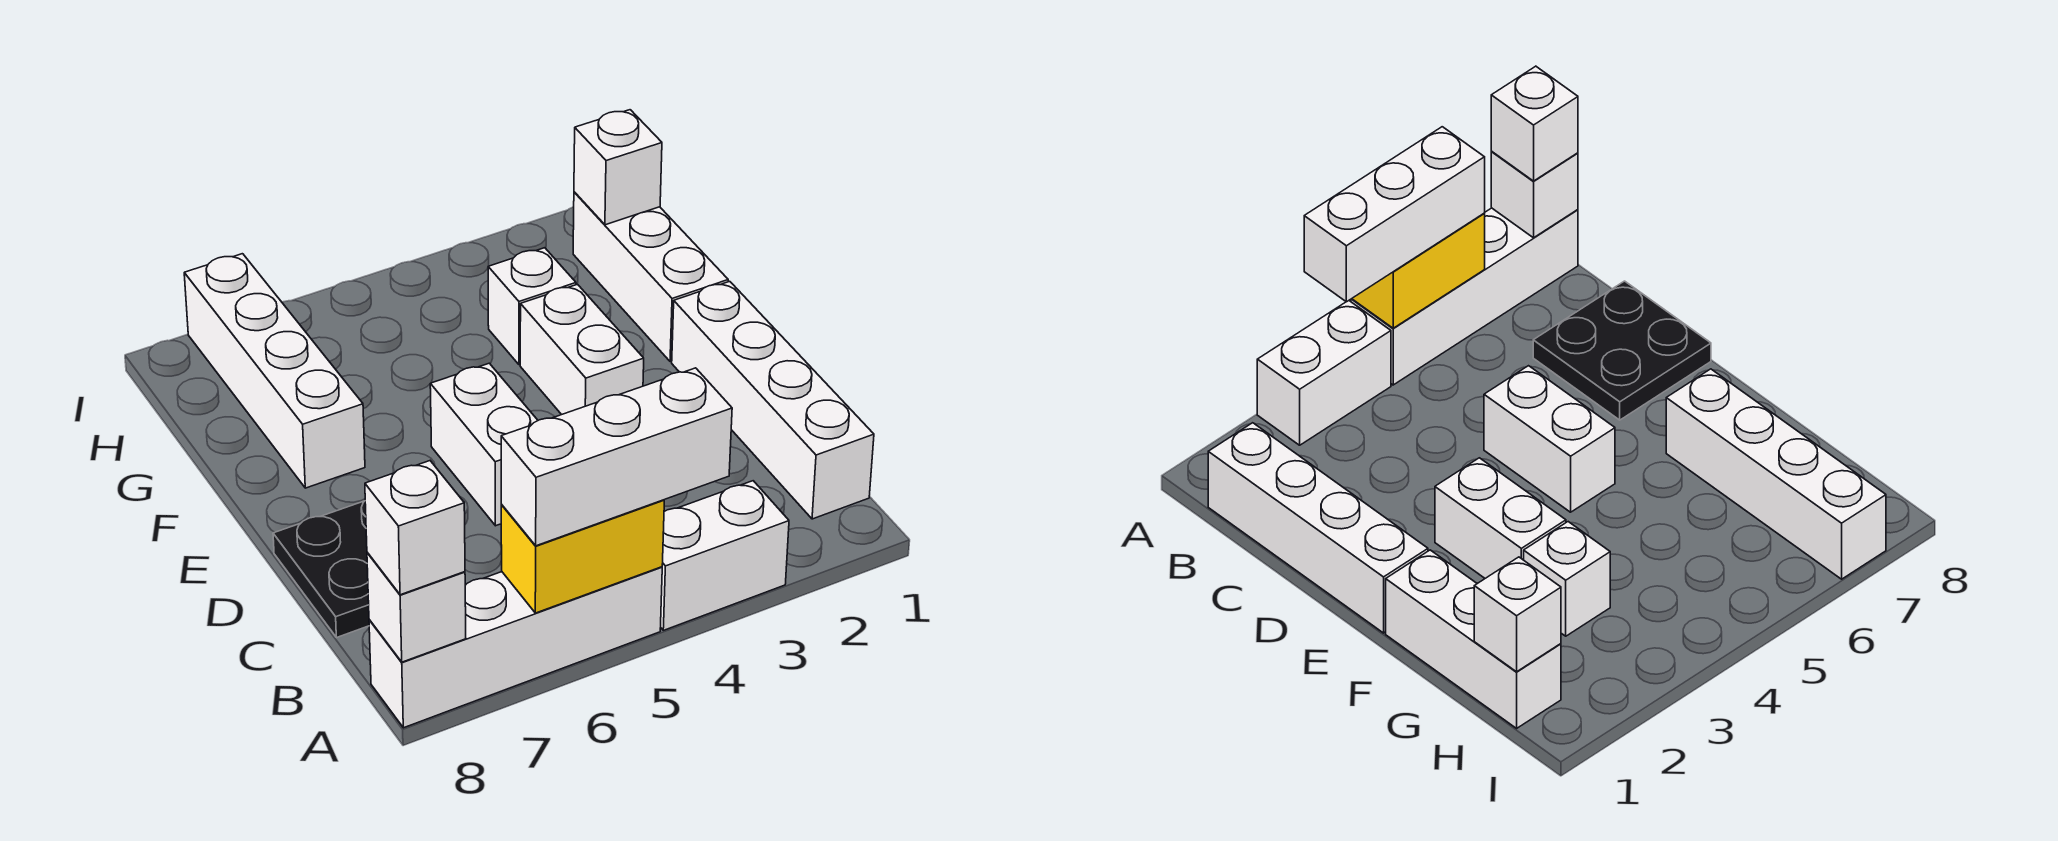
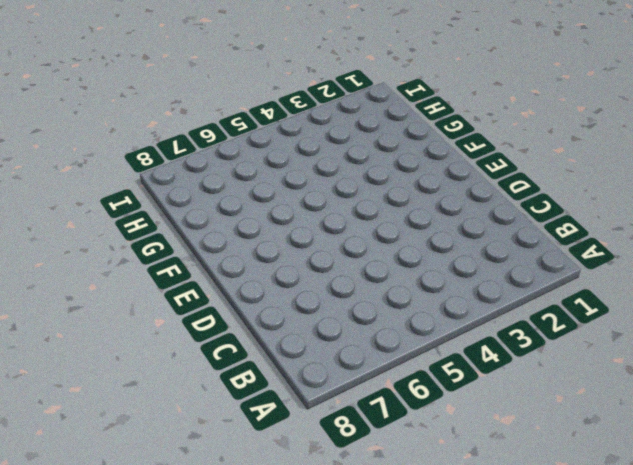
none -> white brick A3:A4 level 1
none -> white brick A5:A8 level 1
none -> white brick B1:E1 level 1

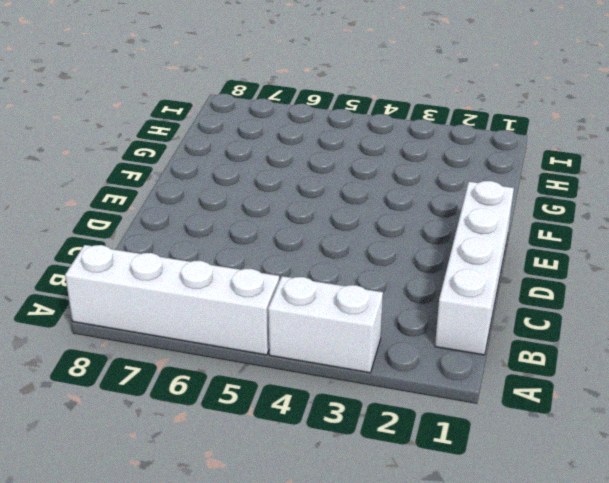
none -> black plate C7:D8 level 1
none -> white brick D5:E5 level 1
none -> white brick E3:F3 level 1

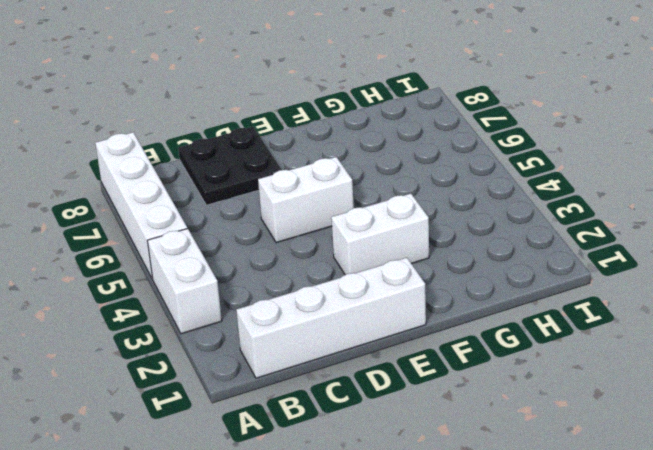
none -> white brick F1:H1 level 1
none -> white brick F7:I7 level 1
none -> white brick G3 level 1

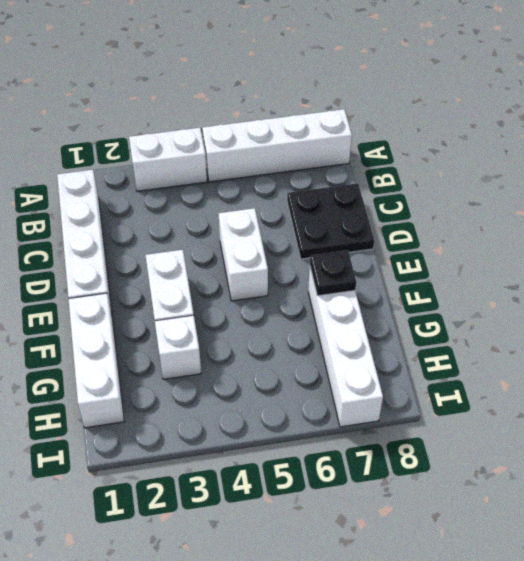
black plate F7 level 2 -> none
none -> yellow brick A5:A6 level 2
none -> white brick A8 level 2
none -> white brick H1 level 2

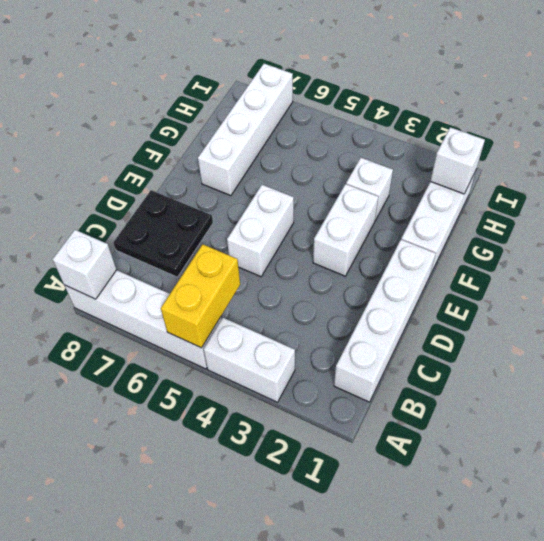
yellow brick A5:B5 level 2 -> yellow brick A5:A6 level 2
none -> white brick A4:A6 level 3
none -> white brick A8 level 3

